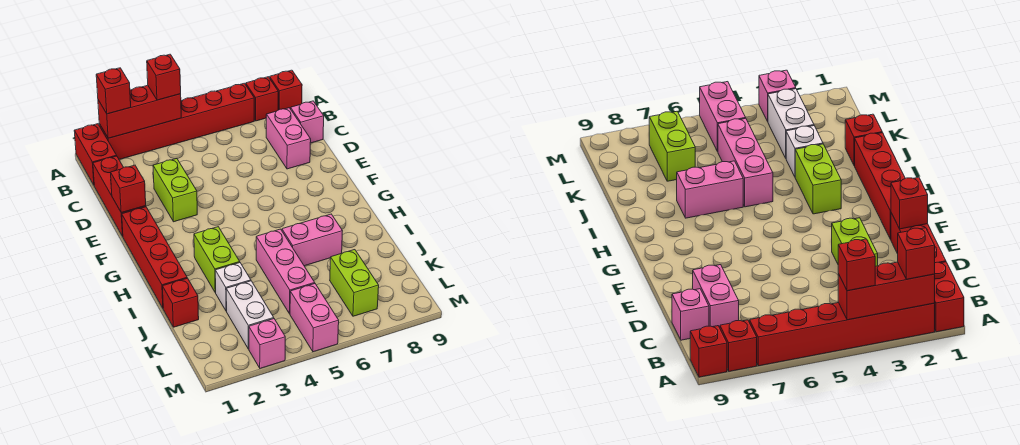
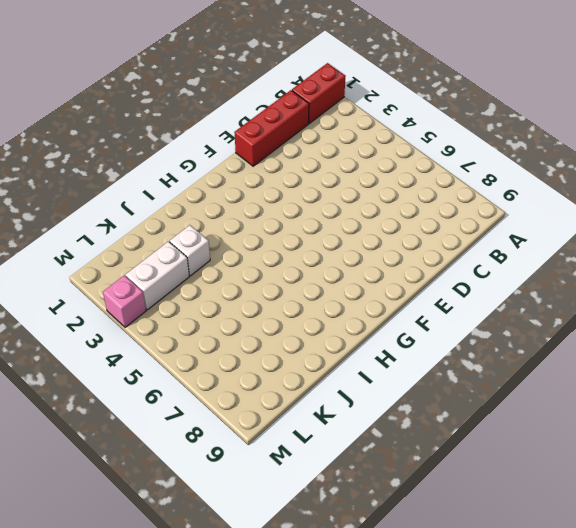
none -> red brick A2:A7 level 1
none -> red brick A8 level 1
none -> red brick A9 level 1

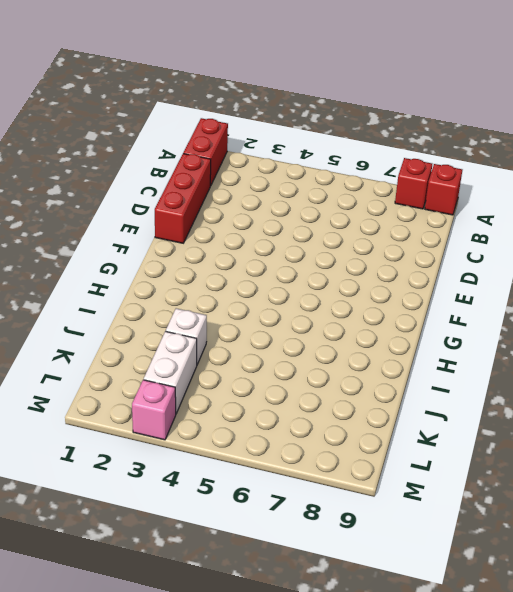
none -> red brick A2:A7 level 1
none -> pink brick C8:D8 level 1
none -> pink brick C9 level 1

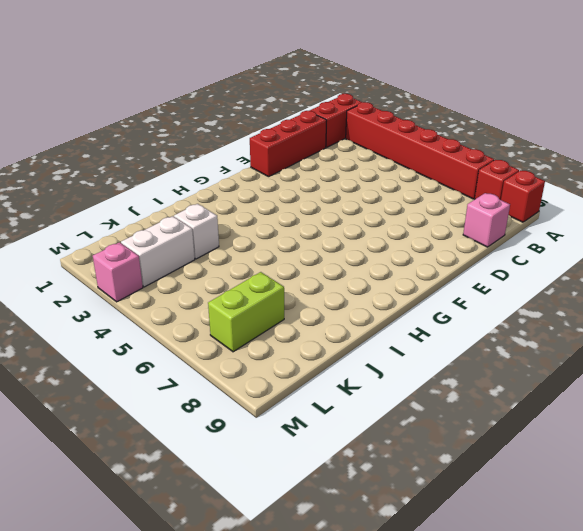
none -> pink brick C8:D8 level 1
none -> lime brick D3:E3 level 1
none -> red brick F1:I1 level 1

